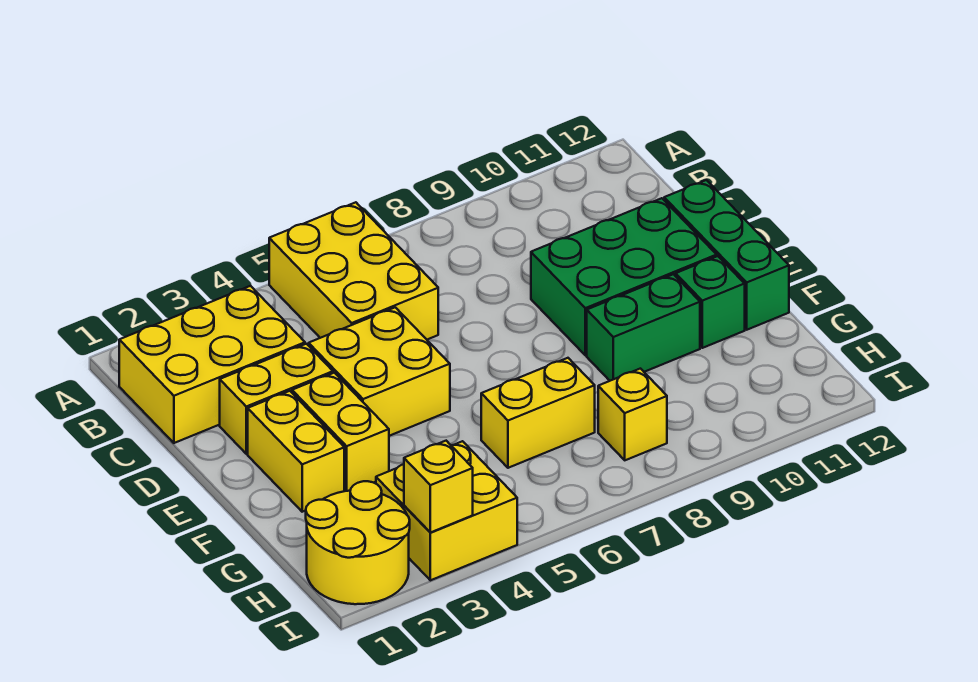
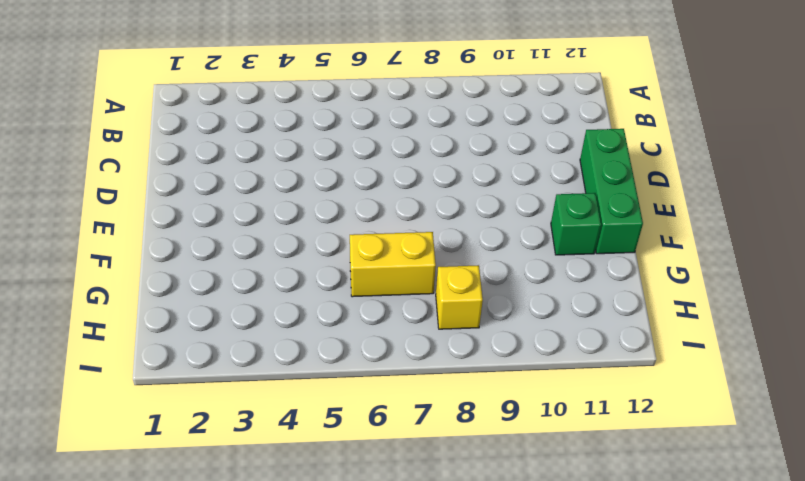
none -> yellow brick A5:C6 level 1
none -> yellow brick B1:C3 level 1
none -> yellow brick D2:D3 level 1

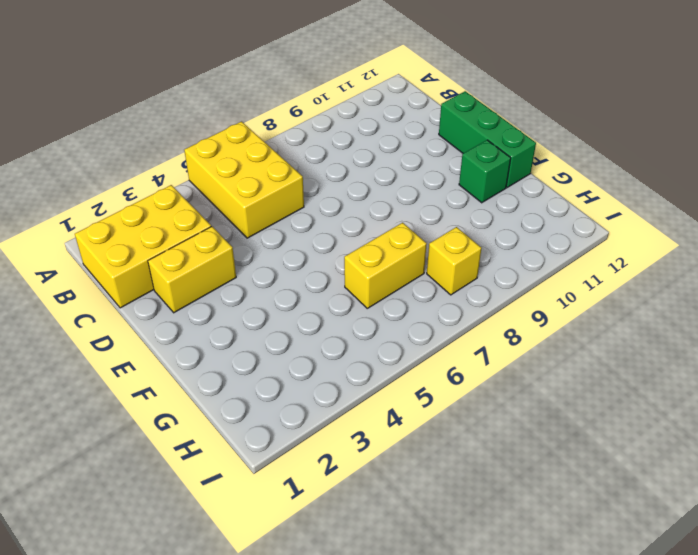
none -> yellow brick D4:E5 level 1
none -> green brick D9:E11 level 1
none -> yellow brick E2:F2 level 1

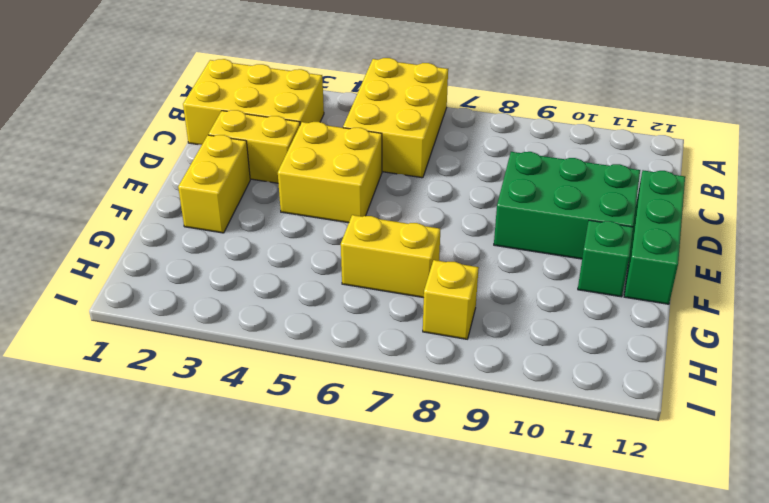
none -> yellow brick E3:F3 level 1
none -> green brick F9:F10 level 1
none -> yellow round brick H1:I2 level 1

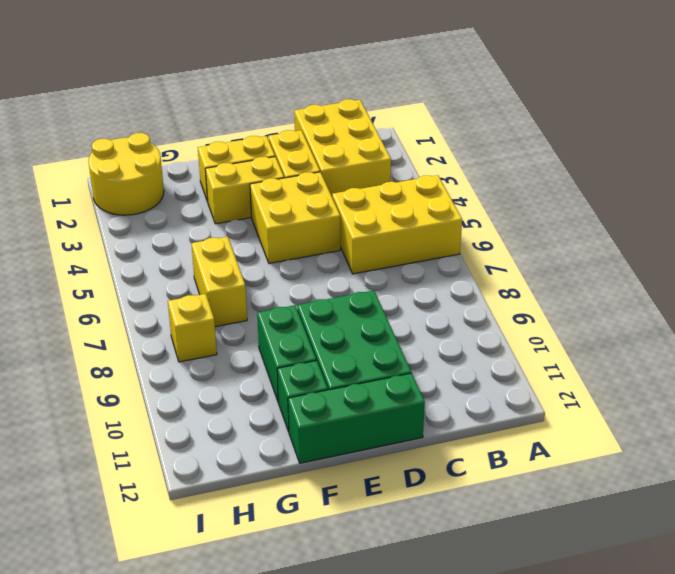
none -> yellow brick H3:I4 level 1
none -> yellow brick I3 level 2

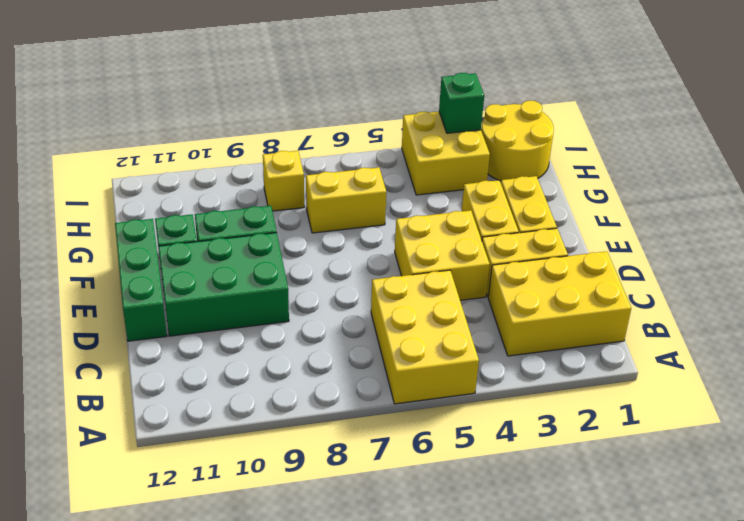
green brick I3 level 2 -> yellow brick I3 level 2

